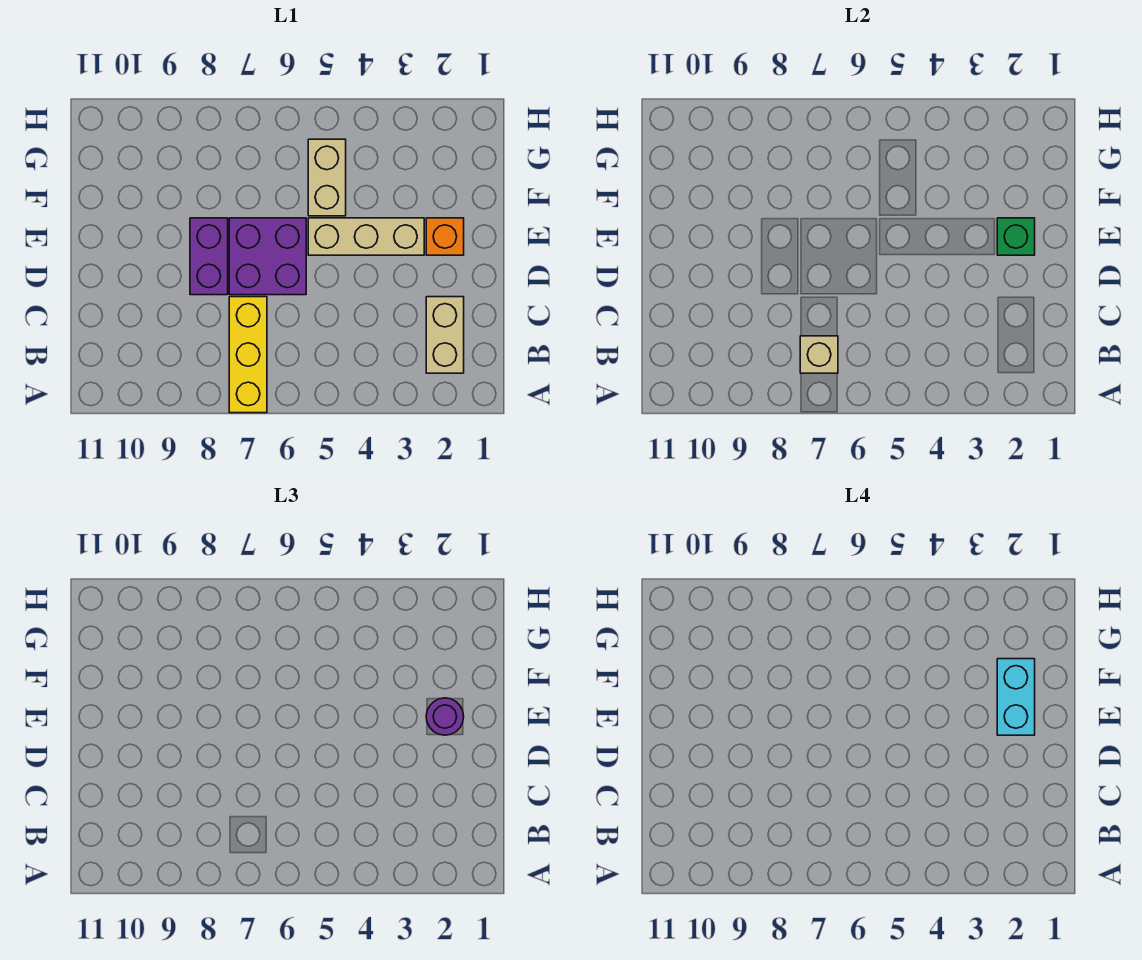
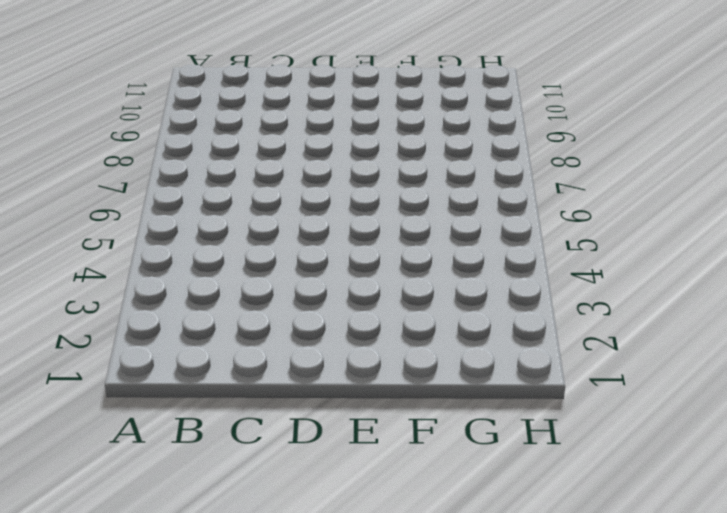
none -> yellow brick A7:C7 level 1
none -> tan brick B2:C2 level 1

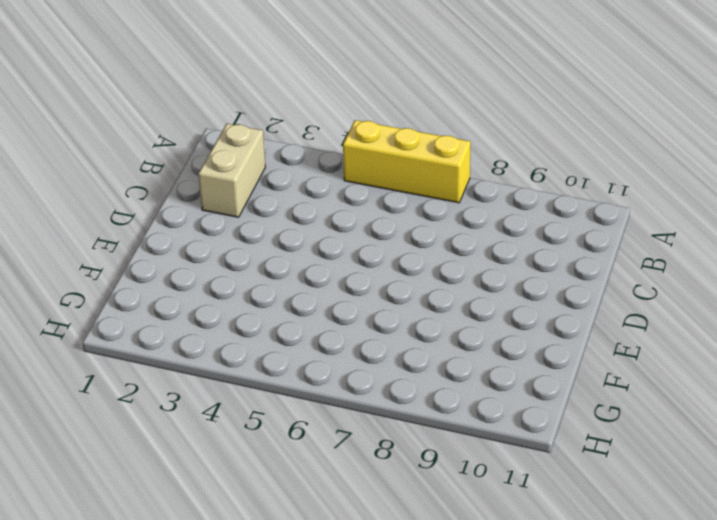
yellow brick A5:A7 level 1 -> yellow brick A7:C7 level 1
none -> purple brick D6:E7 level 1
none -> purple brick D8:E8 level 1

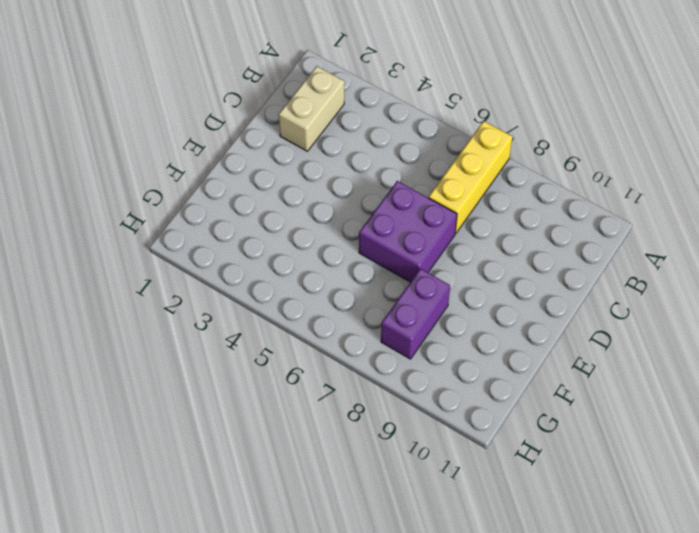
purple brick F8:G8 level 1 -> purple brick D8:E8 level 1
none -> orange brick E2 level 1
none -> tan brick E3:E5 level 1

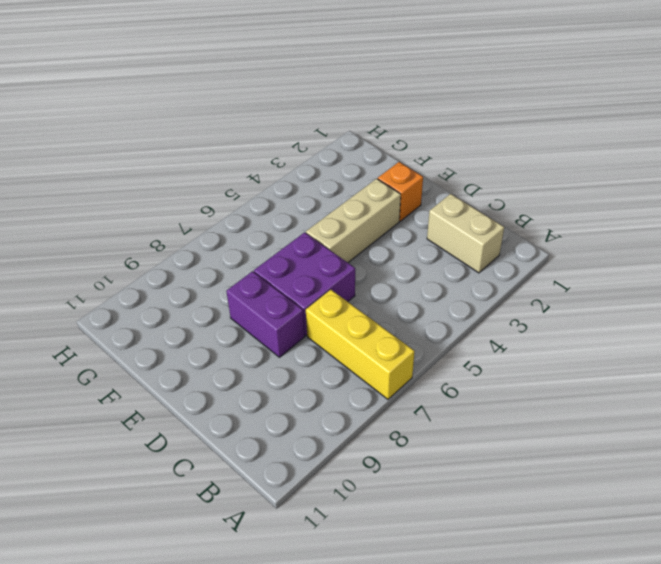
none -> tan brick F5:G5 level 1
none -> tan brick B7 level 2

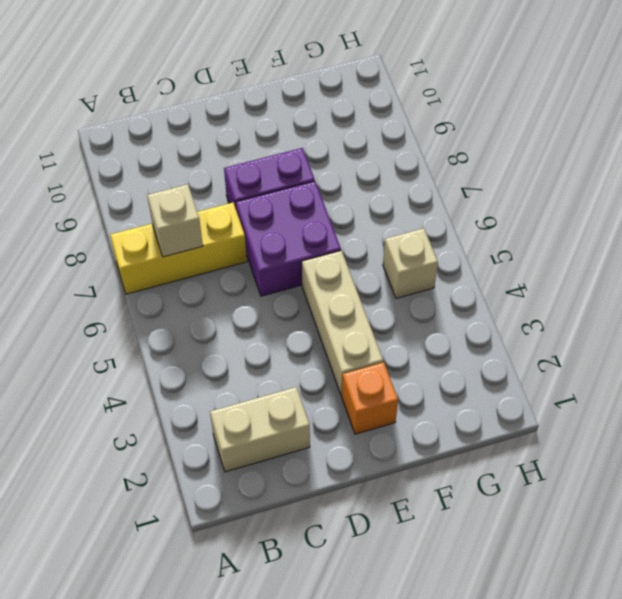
tan brick G5 level 1 -> tan brick F5:G5 level 1
none -> green brick E2 level 2
none -> purple round brick E2 level 3

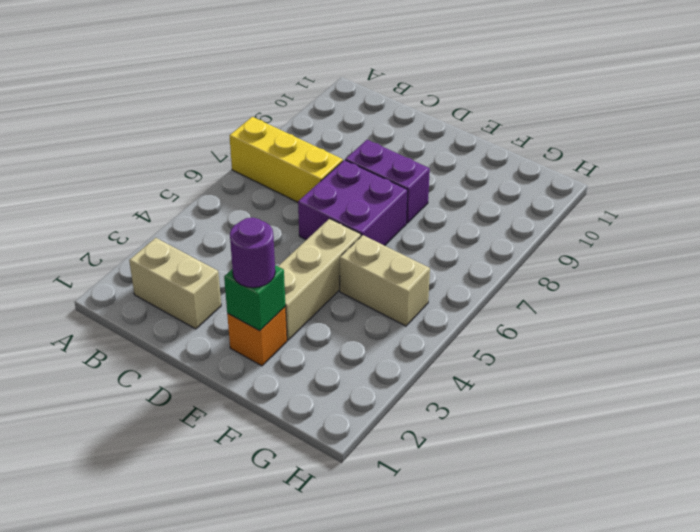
none -> tan brick B7 level 2
none -> cyan brick E2:F2 level 4

